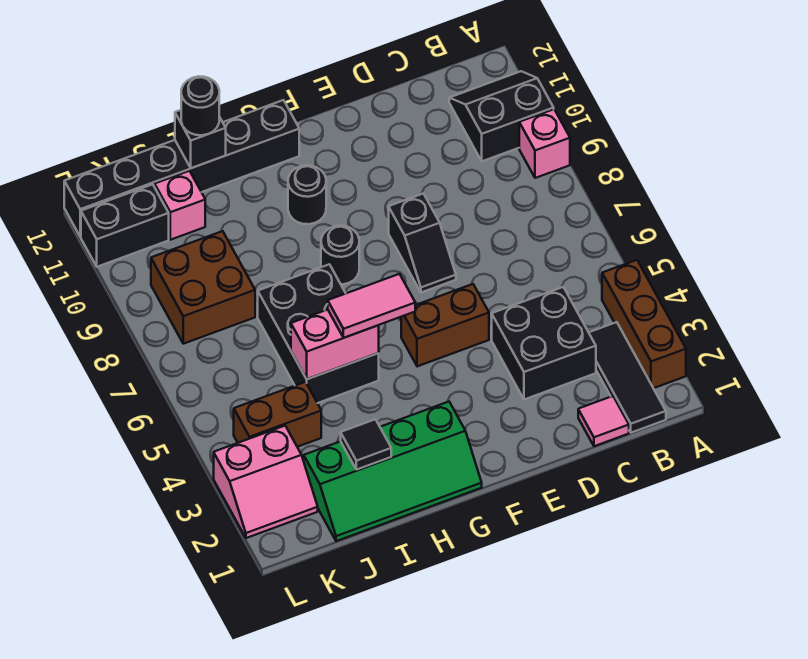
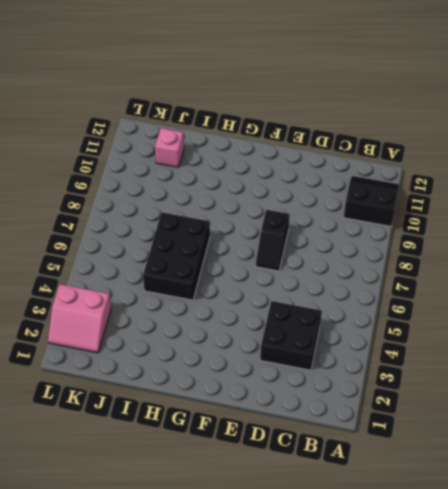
none -> brown brick A2:A4 level 1
none -> pink brick A9 level 1
none -> black tile B1:B3 level 1

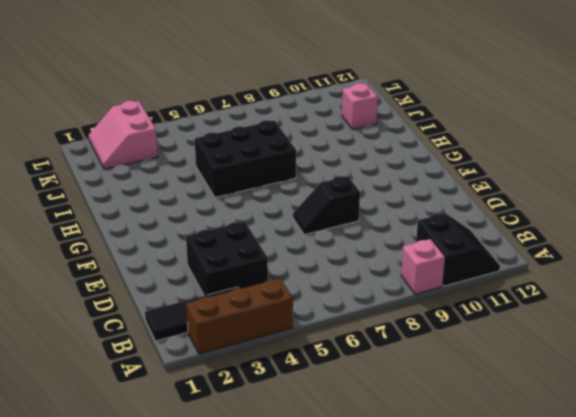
none -> pink tile C1 level 1
none -> brown brick E5:F5 level 1
none -> green slope G1:J2 level 1 top 2

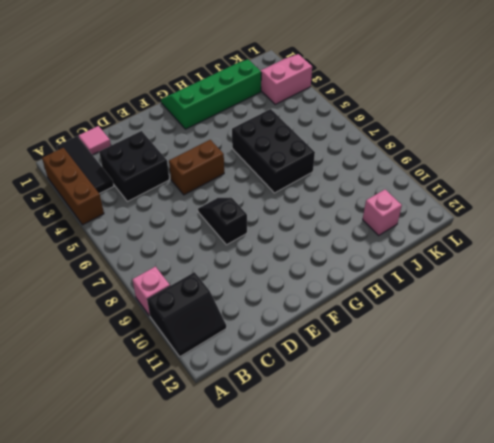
none -> black round brick G8 level 1
none -> black round brick G10 level 1
none -> black brick G12:L12 level 1

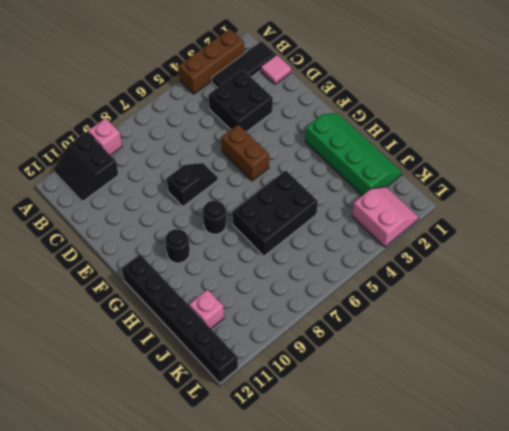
none -> brown brick J4:K4 level 1
none -> brown brick J8:K9 level 1
none -> black brick K11:L11 level 1

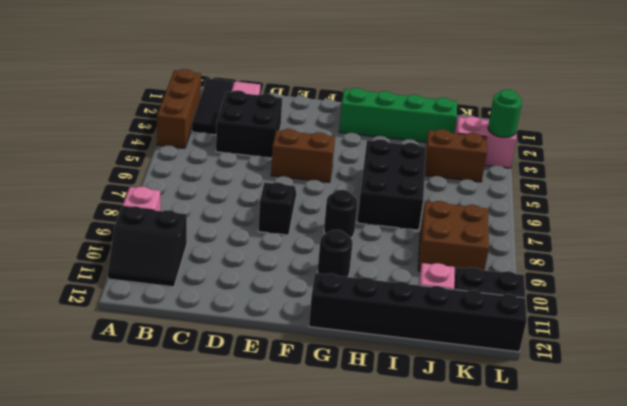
green round brick L3 level 2 -> none
none -> pink brick H5:I5 level 2
none -> black tile I2 level 2
none -> black brick I12 level 2

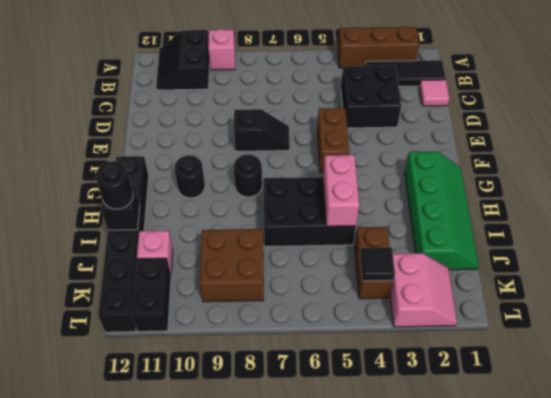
black tile K4 level 2 -> black tile I2 level 2
none -> pink tile G5:H5 level 3

